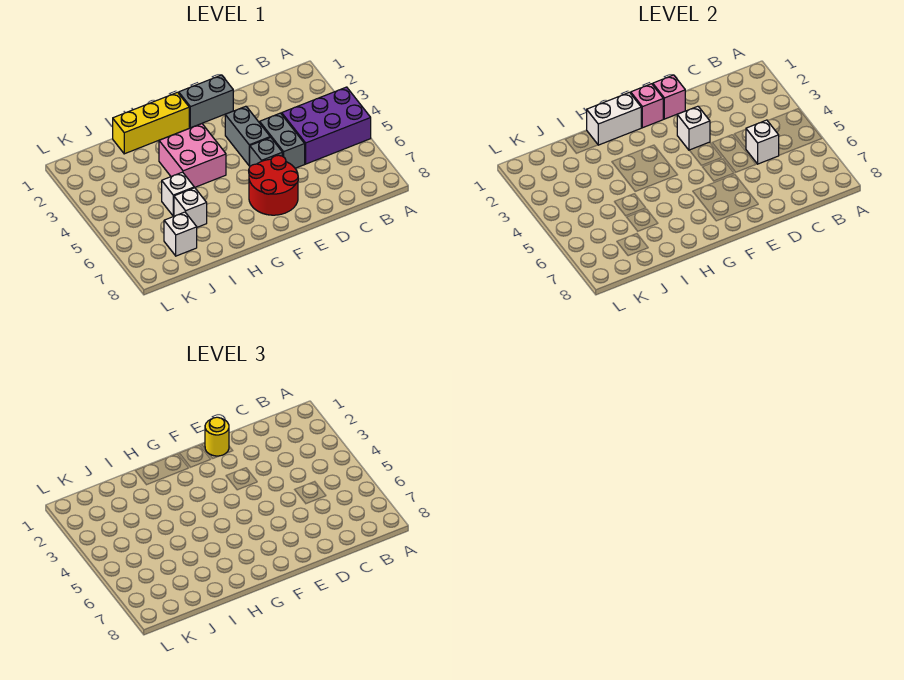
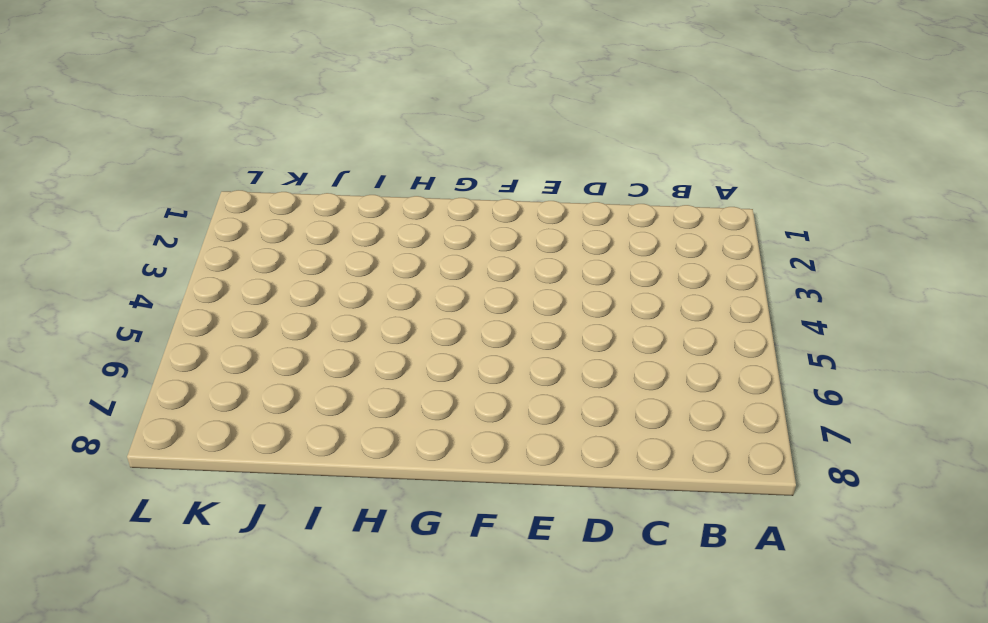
none -> purple brick A4:C5 level 1
none -> grey brick D4:D5 level 1
none -> grey brick E1:F1 level 1

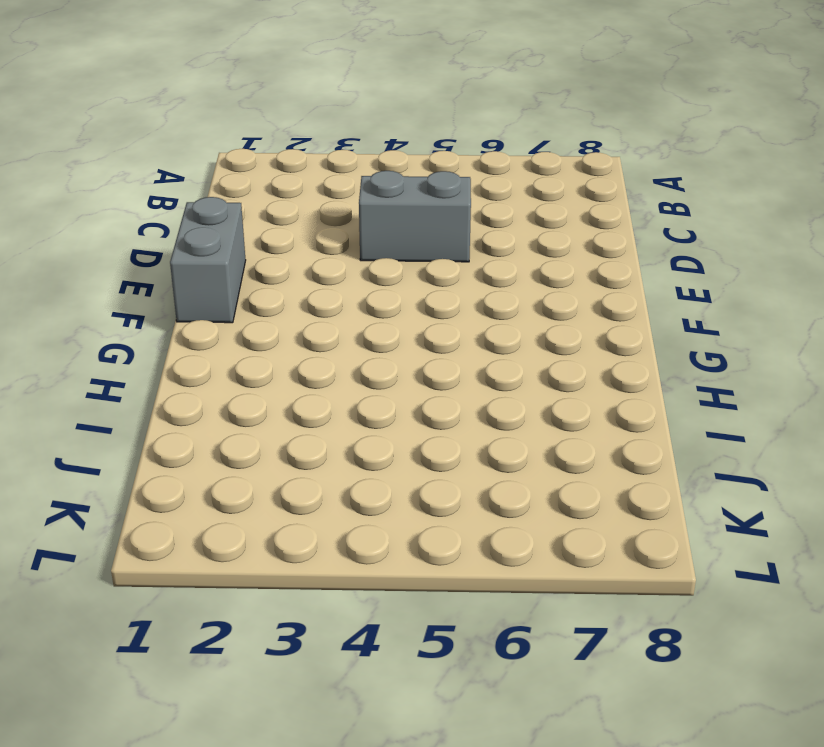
none -> purple brick A4:C5 level 1
none -> grey brick E3:E4 level 1
none -> grey brick E5 level 1

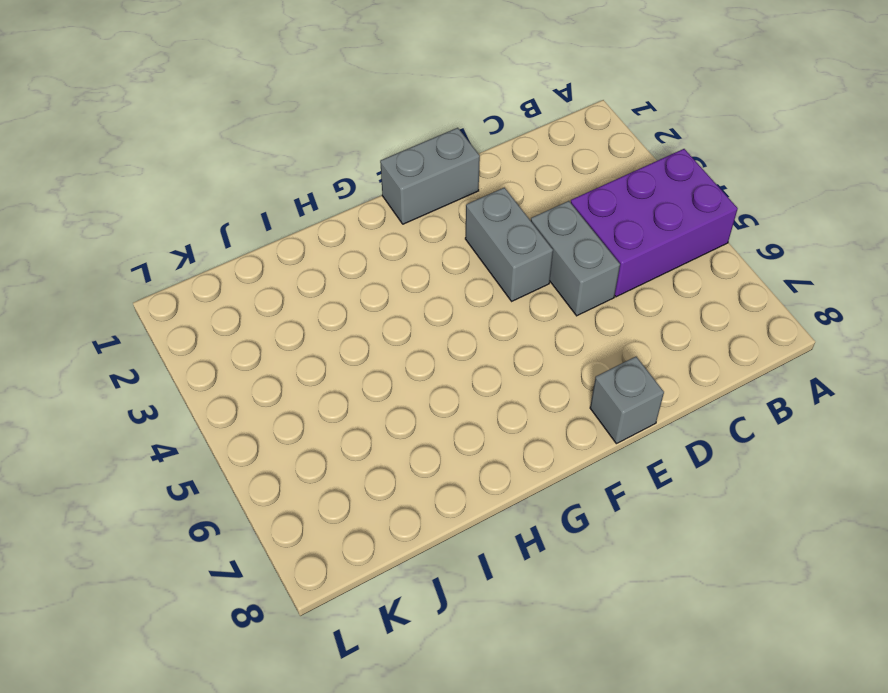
grey brick E8 level 1 -> grey brick E5 level 1
none -> red round brick E6:F7 level 1
none -> yellow brick G1:I1 level 1
none -> pink brick G3:H4 level 1

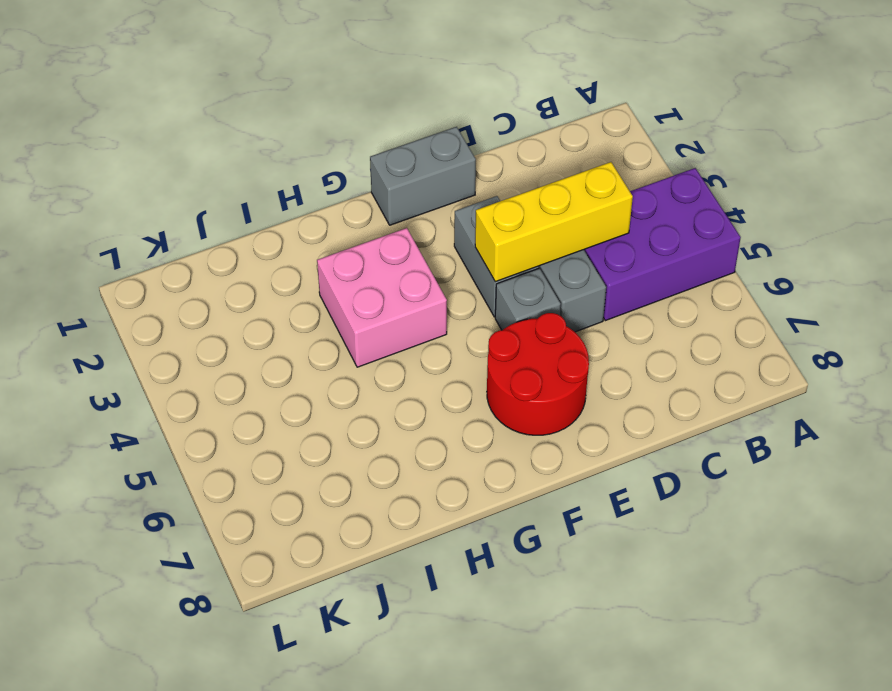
yellow brick C4:E4 level 2 -> yellow brick G1:I1 level 1
none -> white brick I5 level 1
none -> white brick I6 level 1
none -> white brick J7 level 1

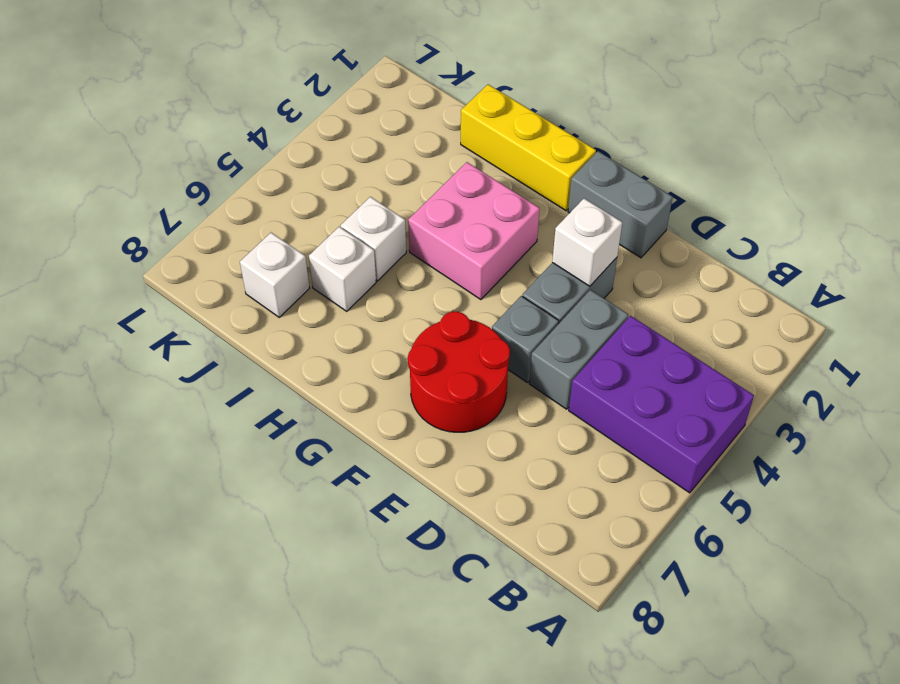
none -> white brick C5 level 2
none -> pink brick E1 level 2
none -> pink brick F1 level 2

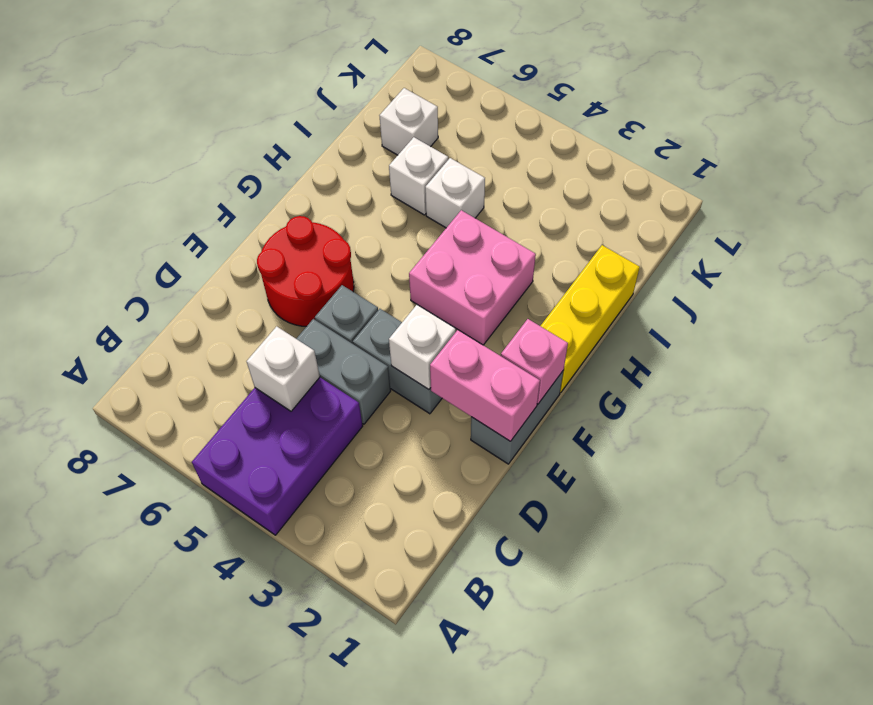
pink brick E1:E2 level 2 -> pink brick E1 level 2
none -> white brick G1:H1 level 2
none -> yellow round brick E1 level 3

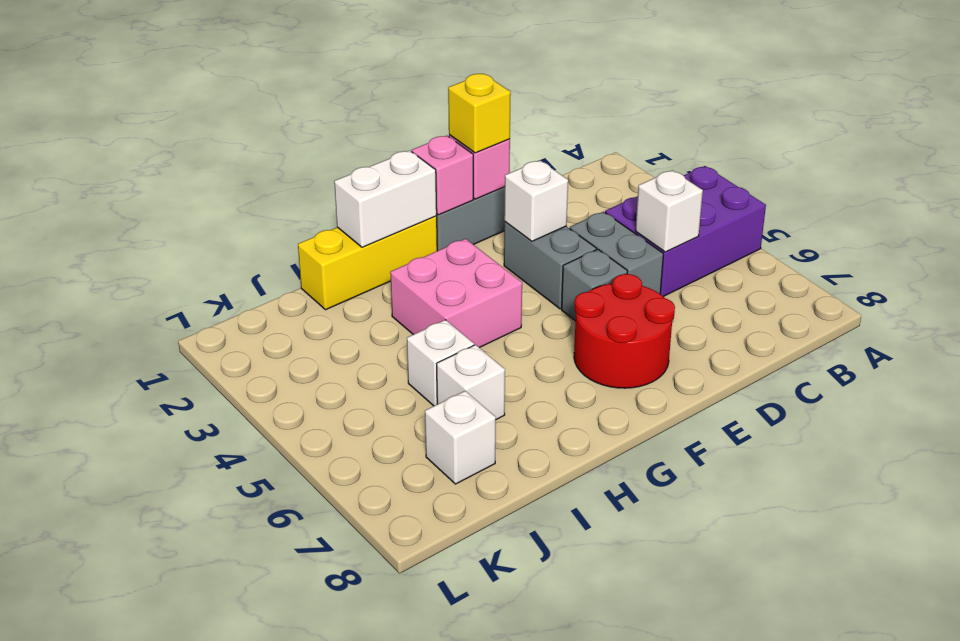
yellow brick E1 level 3 -> yellow round brick E1 level 3

